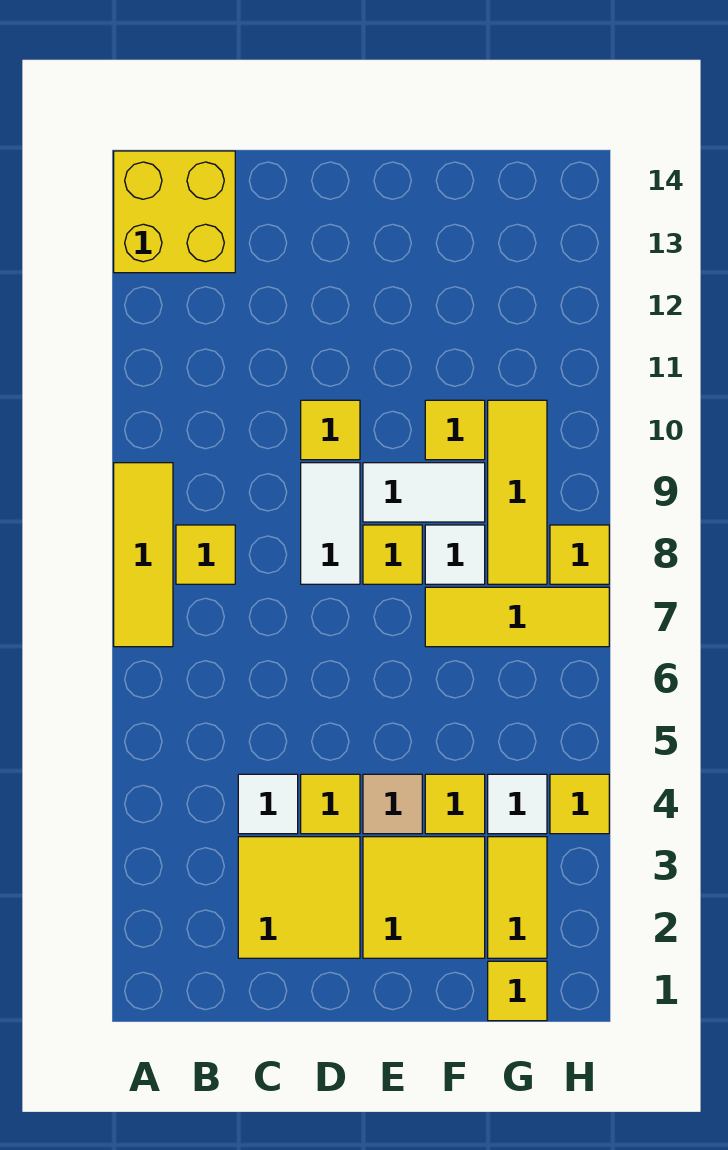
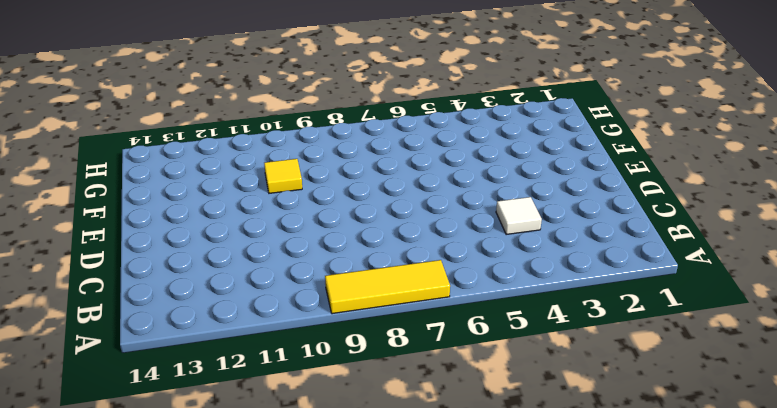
none -> yellow brick A13:B14 level 1
none -> yellow tile B8 level 1
none -> yellow tile C2:D3 level 1

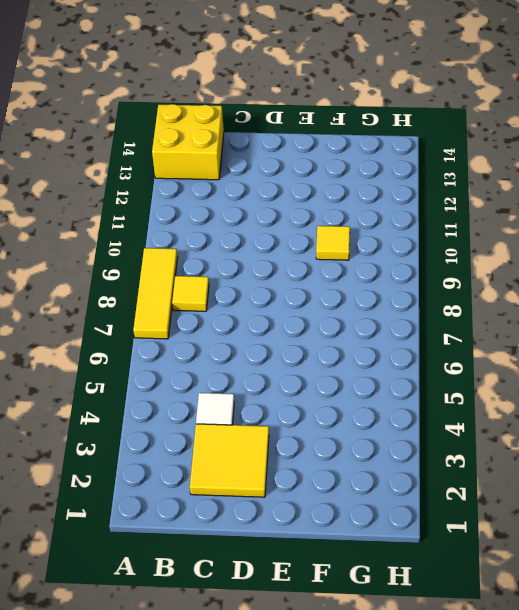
none -> yellow tile D4 level 1
none -> white tile D8:D9 level 1
none -> yellow tile D10 level 1

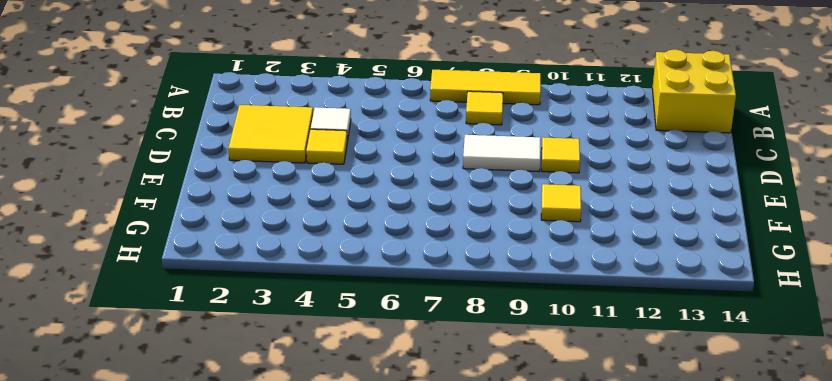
none -> yellow tile E2:F3 level 1
none -> tan tile E4 level 1
none -> yellow tile E8 level 1

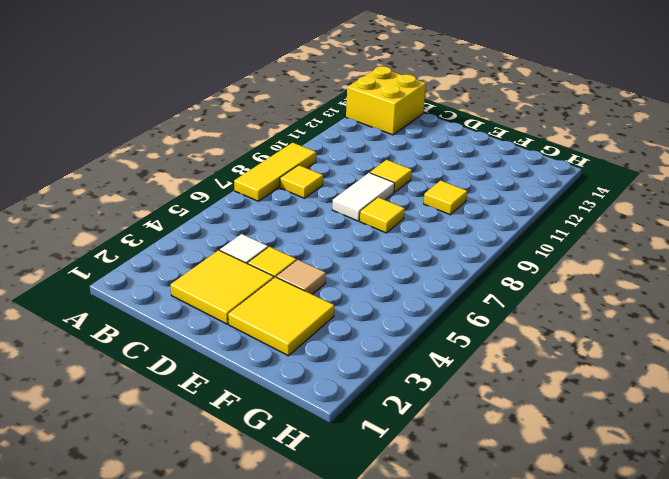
none -> white tile E9:F9 level 1
none -> yellow tile F4 level 1
none -> yellow tile F7:H7 level 1

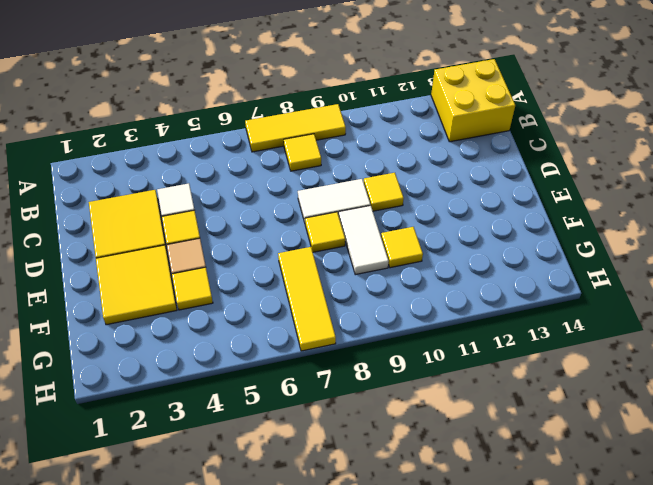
none -> white tile F8 level 1
none -> yellow tile G1 level 1
none -> yellow tile G2:G3 level 1

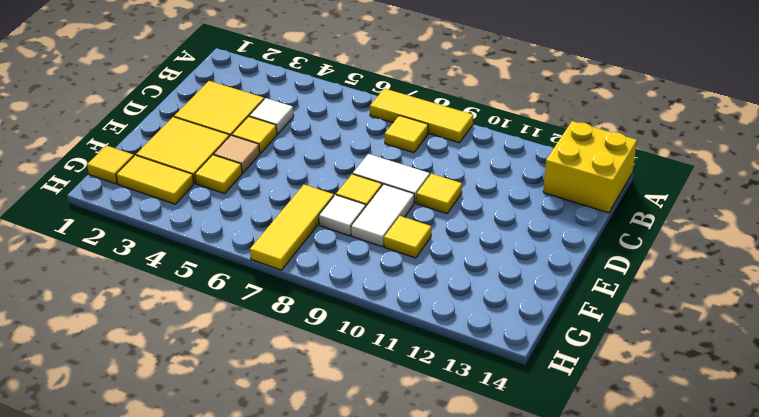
none -> white tile G4 level 1
none -> yellow tile G8:G10 level 1
none -> yellow tile H4 level 1

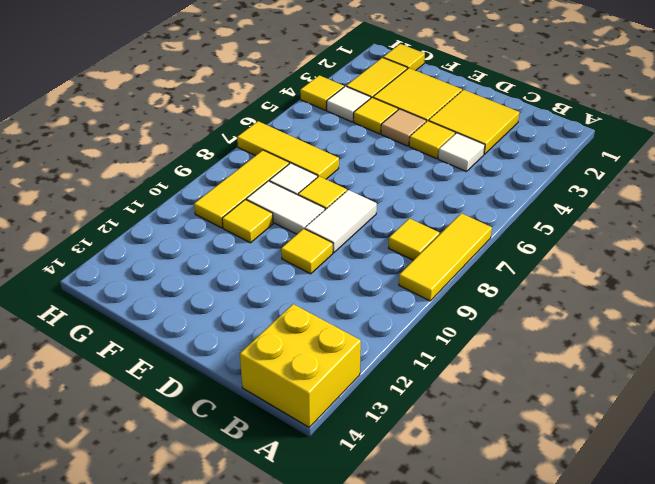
none -> yellow tile H8 level 1

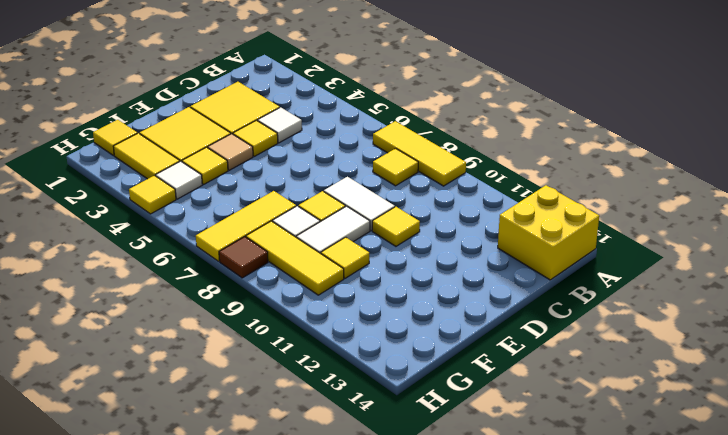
brown tile H8 level 1 -> yellow tile H8 level 1

